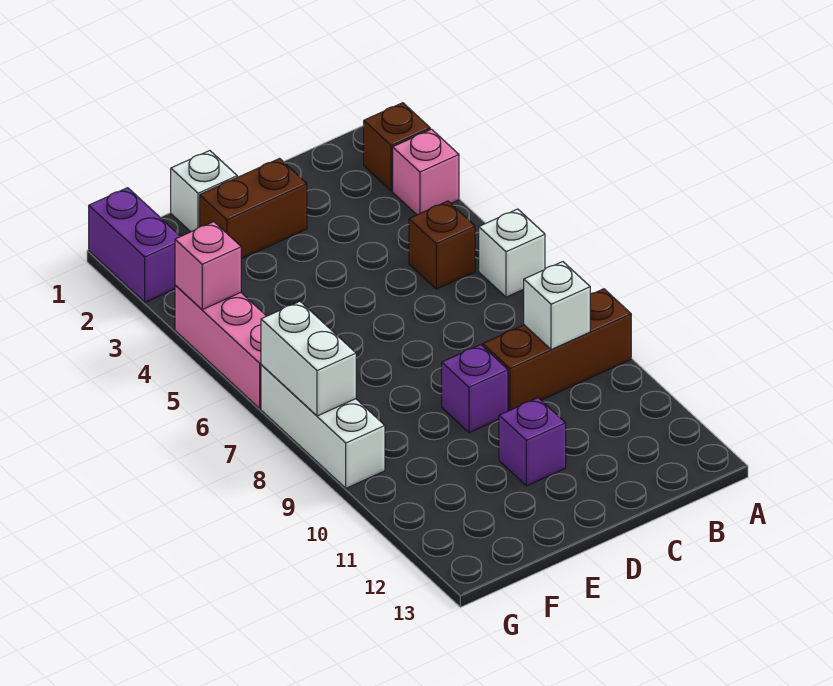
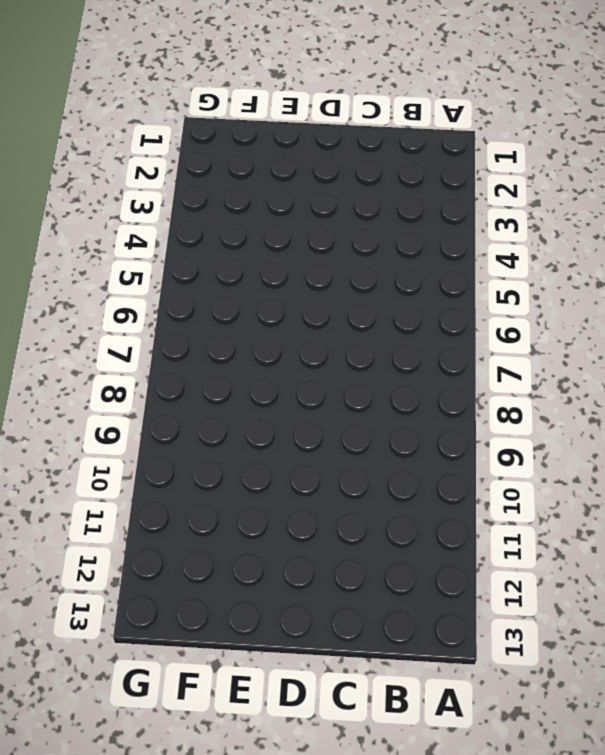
none -> brown brick A2 level 1
none -> pink brick A3 level 1
none -> white brick A6 level 1

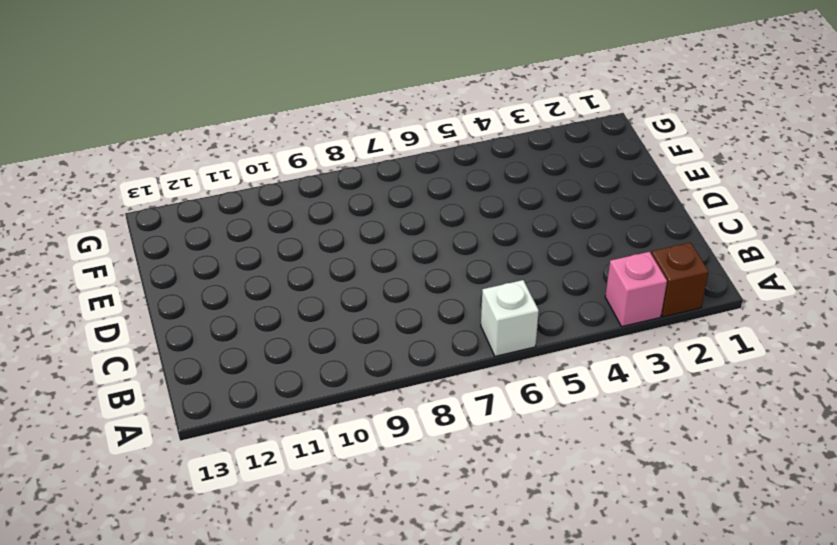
none -> brown brick A9:C9 level 1
none -> brown brick B5 level 1
none -> brown brick D2:E2 level 1

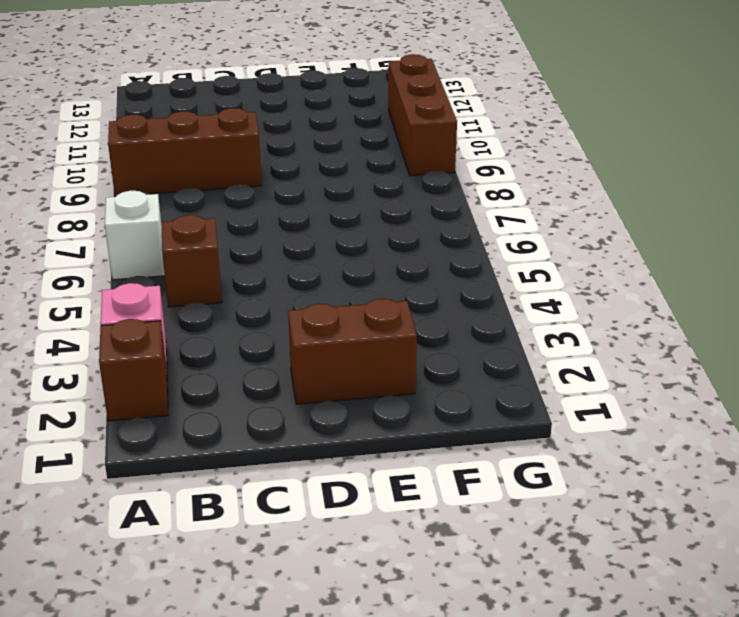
brown brick G9:G11 level 1 -> white brick G7:G9 level 1
none -> purple brick D9 level 1
none -> purple brick D11 level 1
none -> white brick E1 level 1

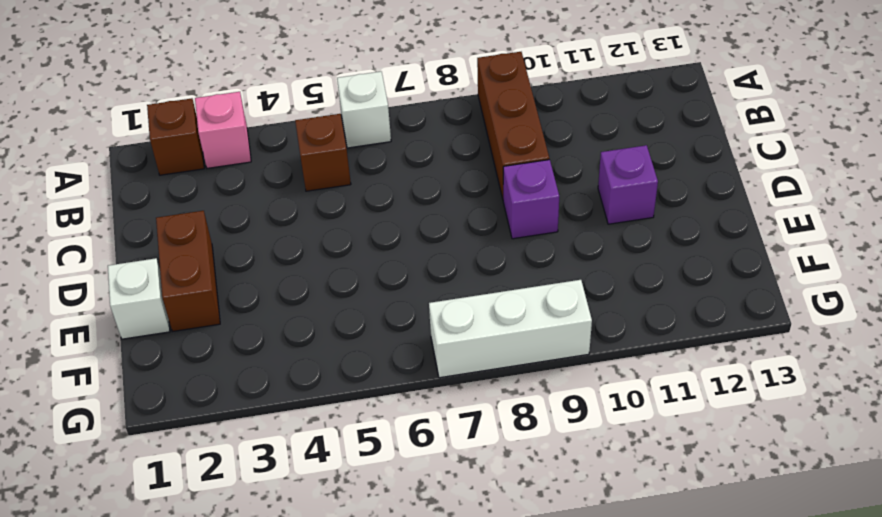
none -> purple brick G1:G2 level 1
none -> pink brick G4:G6 level 1
none -> white brick B9 level 2

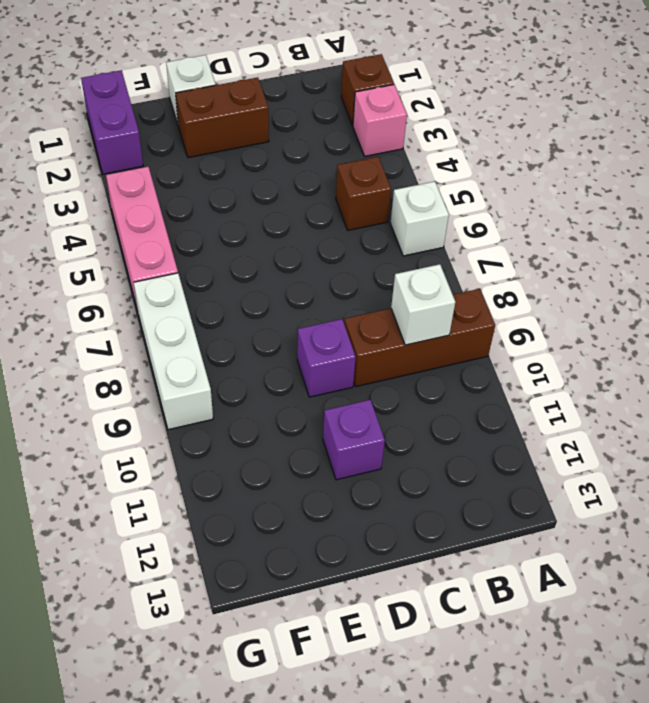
none -> pink brick G4 level 2
none -> white brick G7:G8 level 2

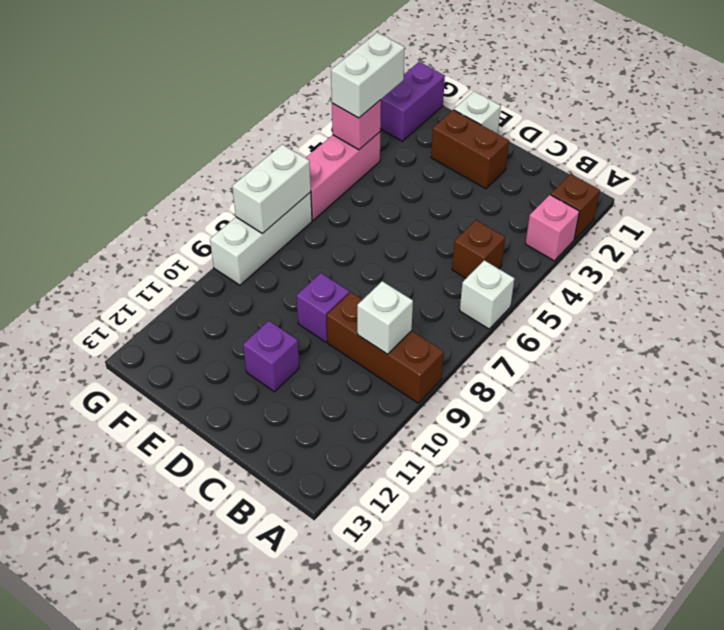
white brick G3:G4 level 3 -> none

